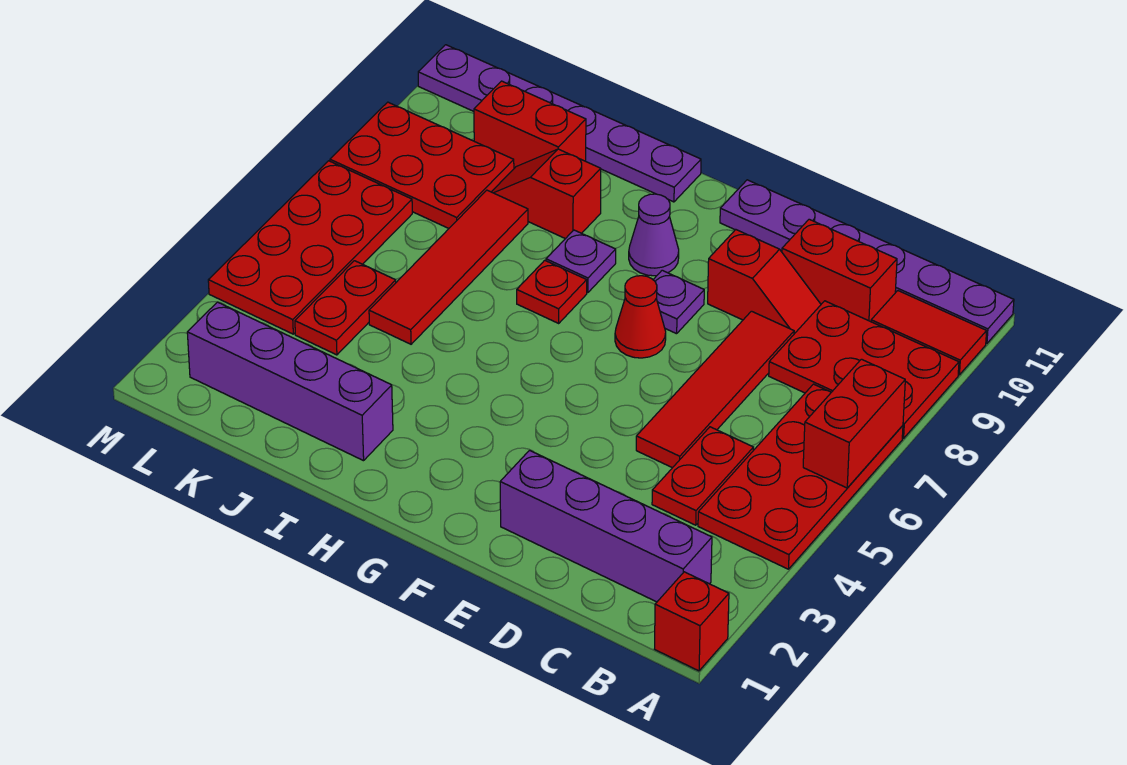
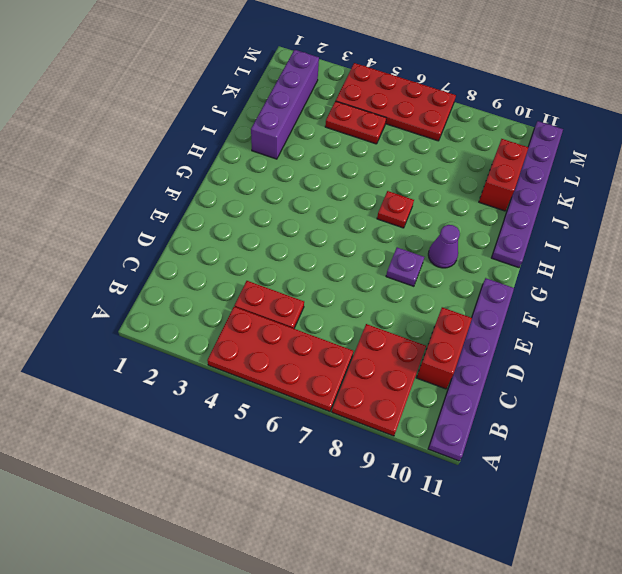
none -> red brick A1 level 1
none -> red tile A10:B10 level 1
none -> purple brick B2:E2 level 1

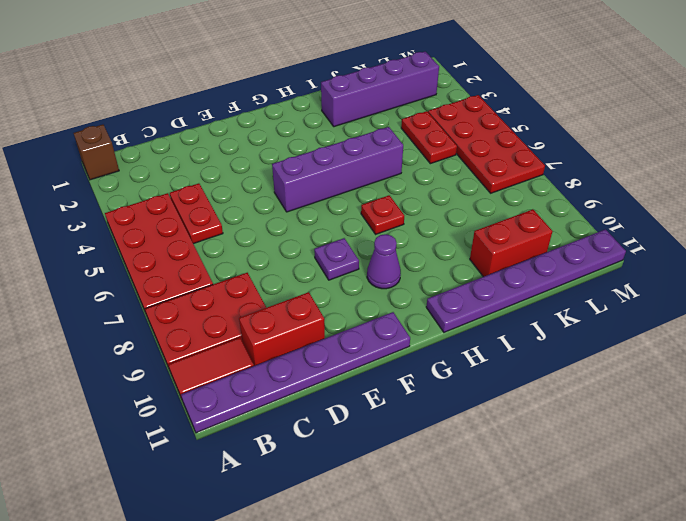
brown brick A1 level 1 -> red brick A1 level 1
purple brick F5:I5 level 1 -> purple brick B2:E2 level 1
none -> red tile D5:D8 level 1
none -> red slope D9:E9 level 1 top E
none -> red cone F7 level 1

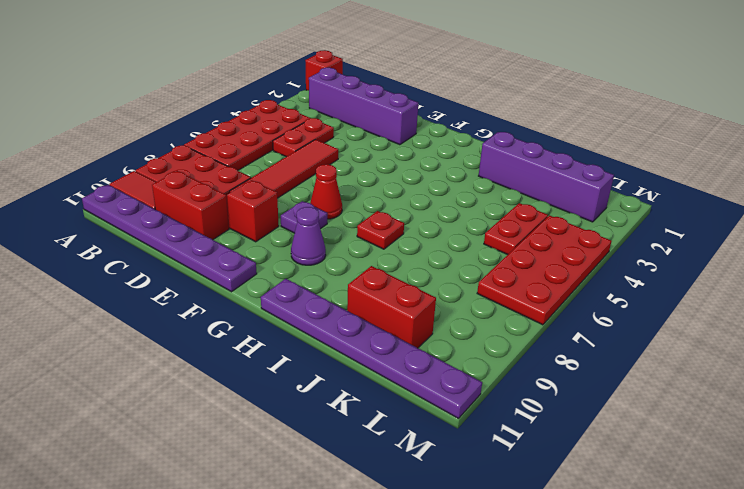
none -> purple plate H8 level 1
none -> red slope I9:J9 level 1 top I
none -> red tile J5:J8 level 1

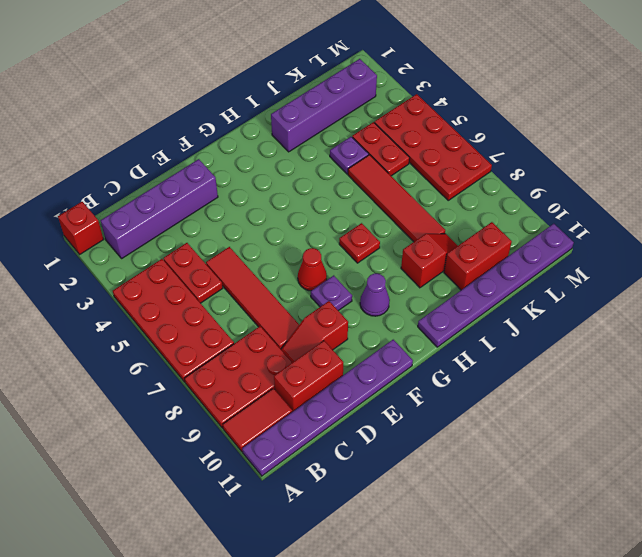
purple plate J4 level 1 -> purple plate H8 level 1
none -> red plate K8:M9 level 1
none -> red brick A6:A7 level 2

